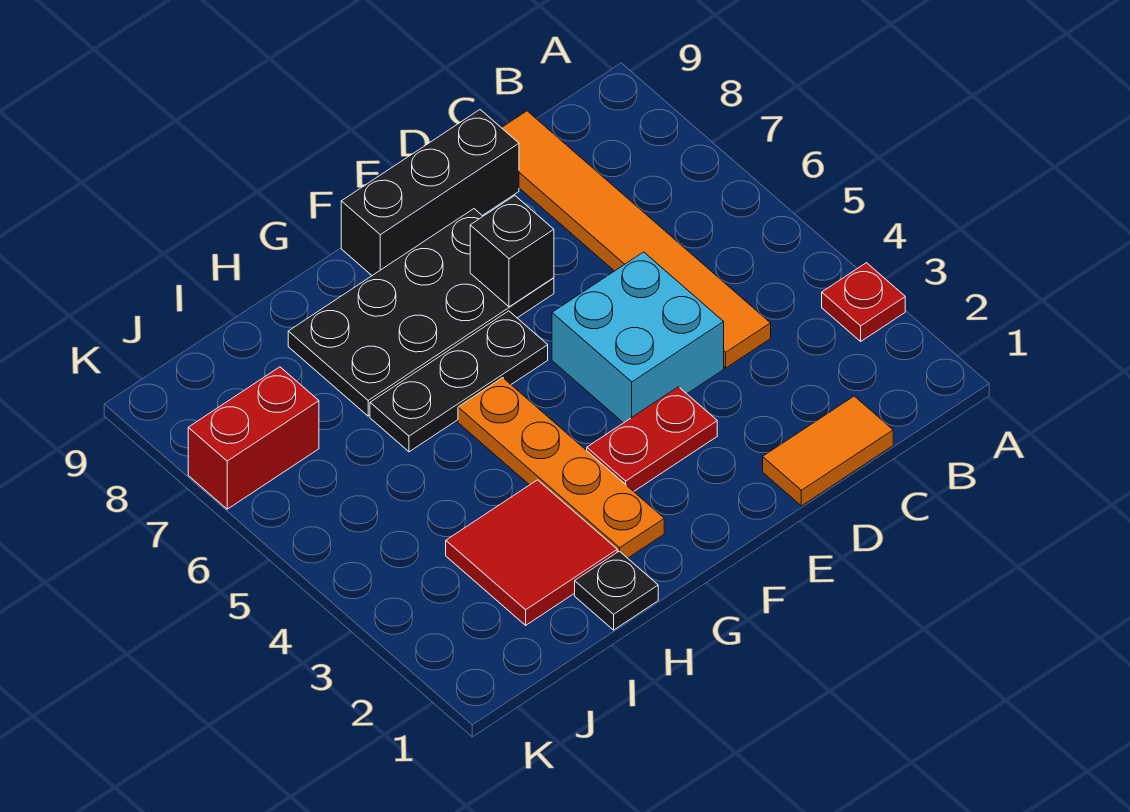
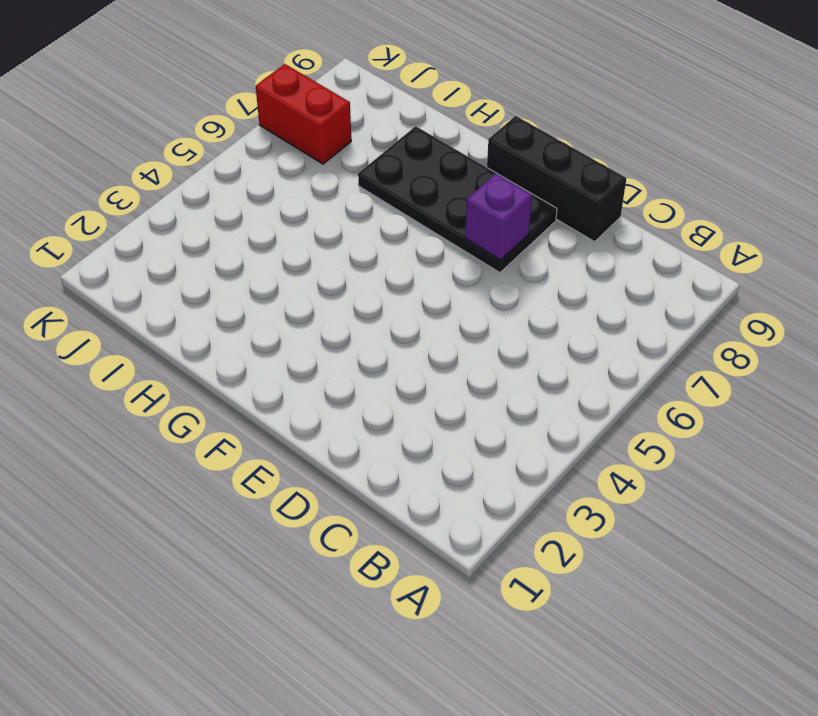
purple brick E7 level 2 -> black brick E7 level 2
none -> red plate A3 level 1
none -> orange tile C1:D1 level 1
none -> orange tile C4:C9 level 1

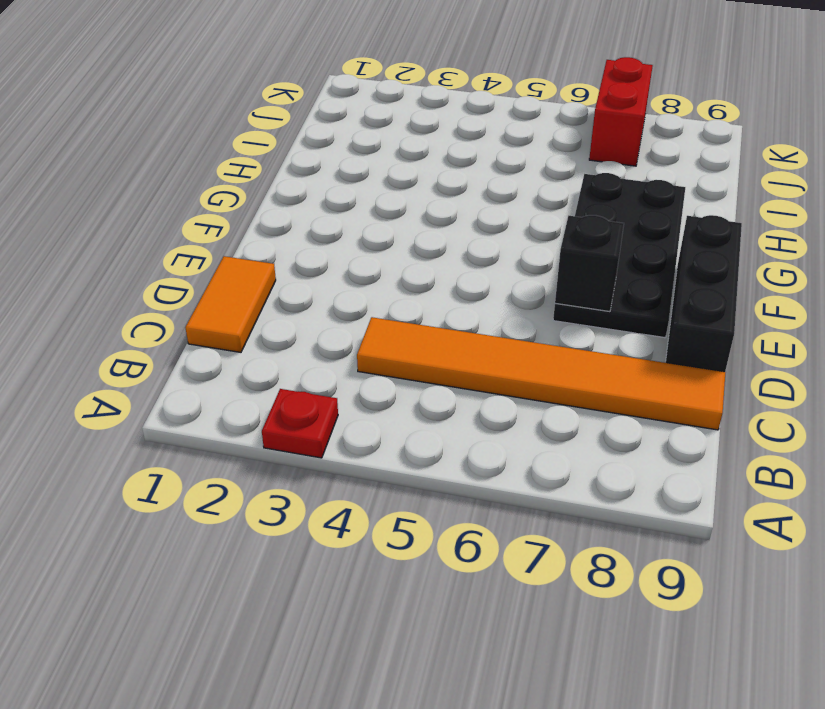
none -> cyan brick D4:E5 level 1
none -> red plate E3:F3 level 1
none -> black plate F6:H6 level 1

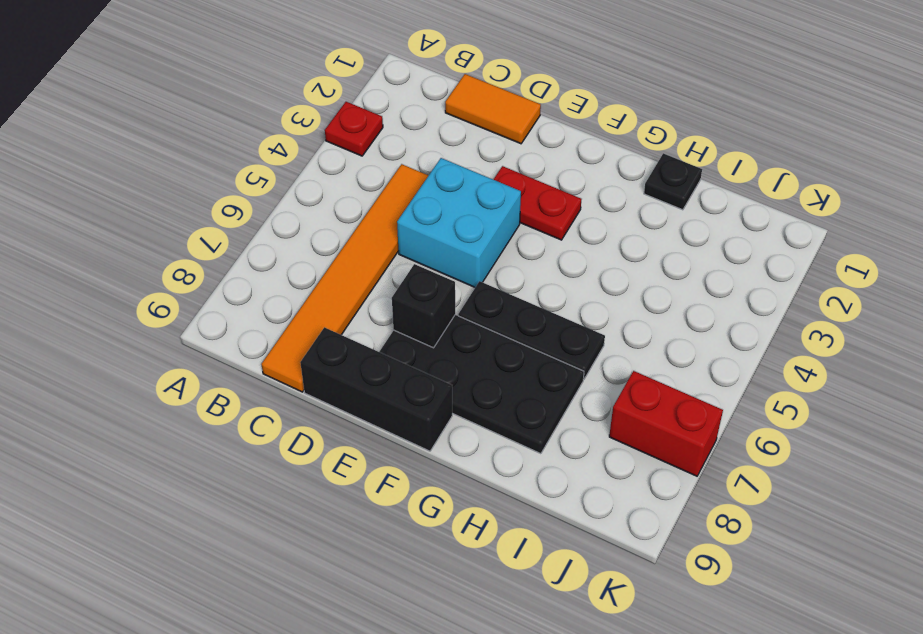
none -> orange plate G2:G5 level 1
none -> red tile H2:I3 level 1

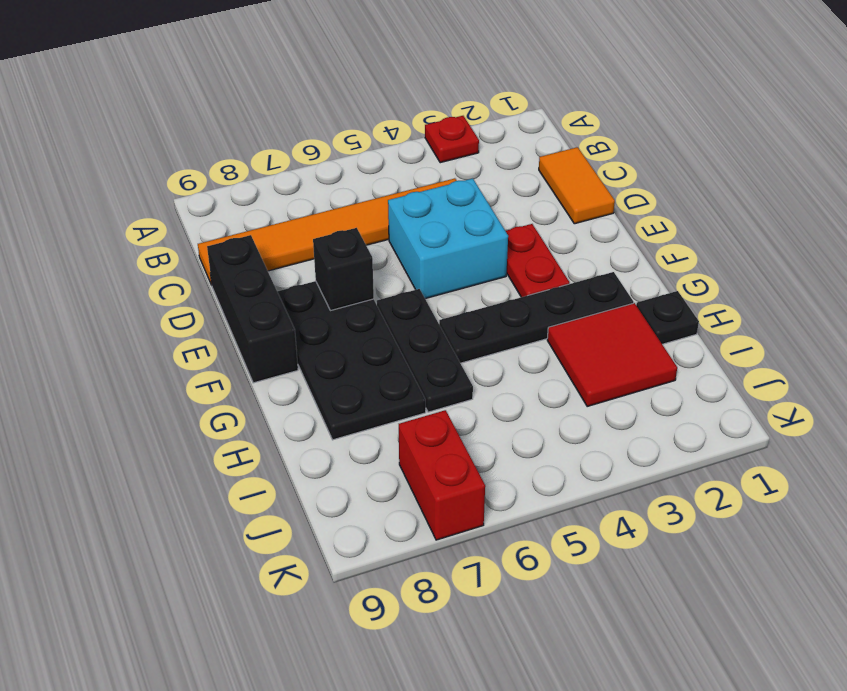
black plate G2:G5 level 1 -> orange plate G2:G5 level 1

